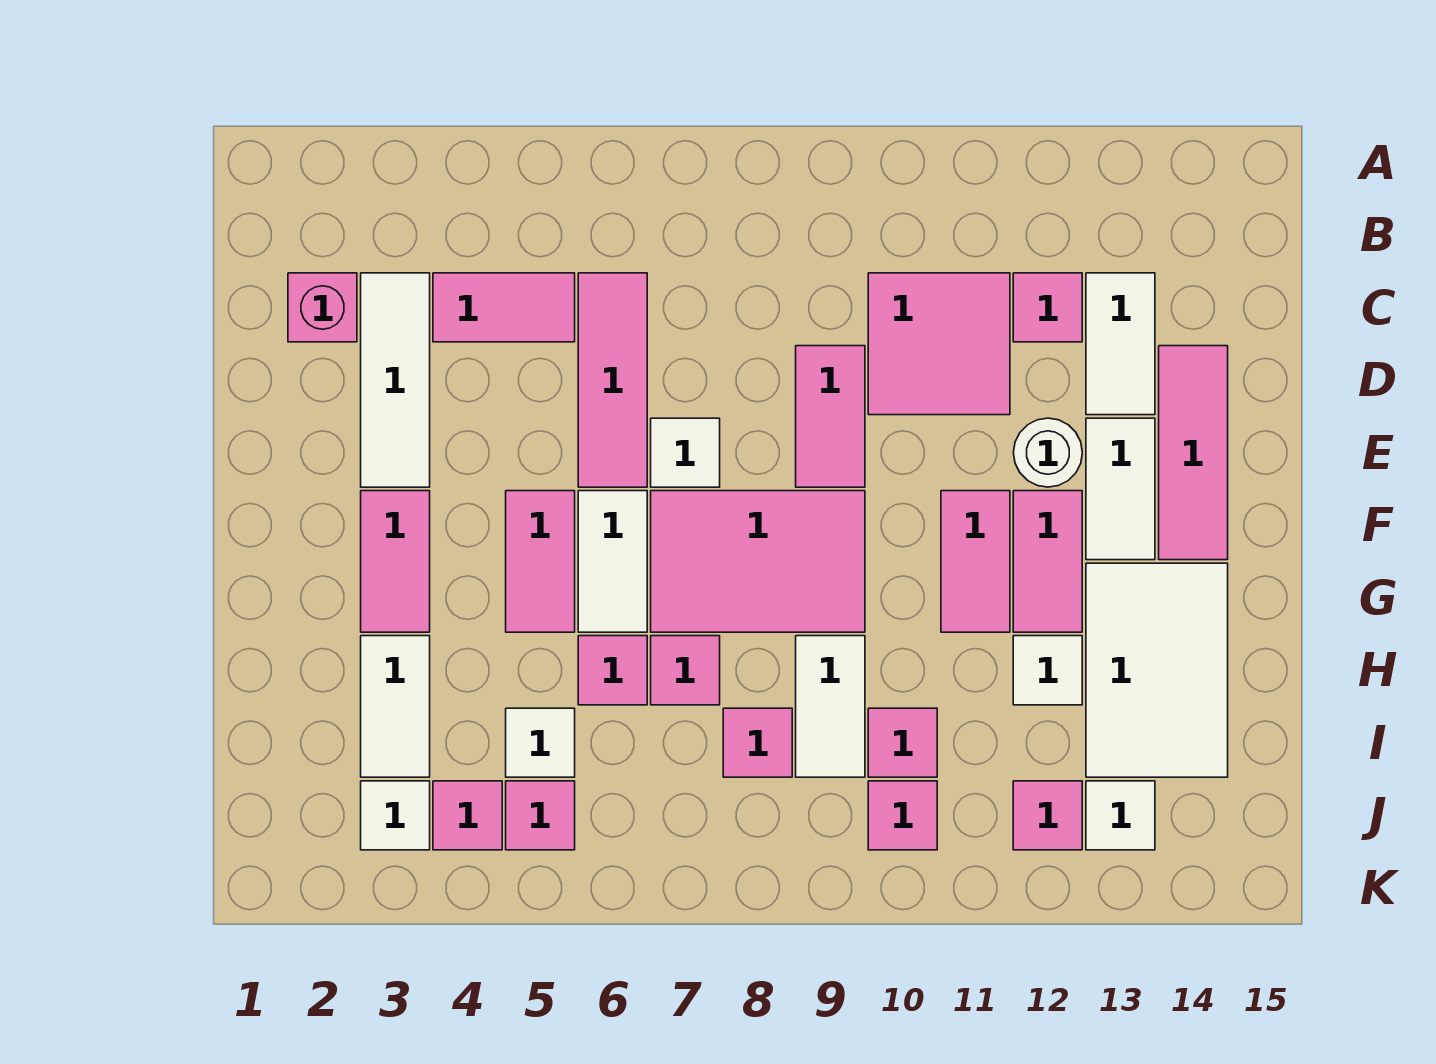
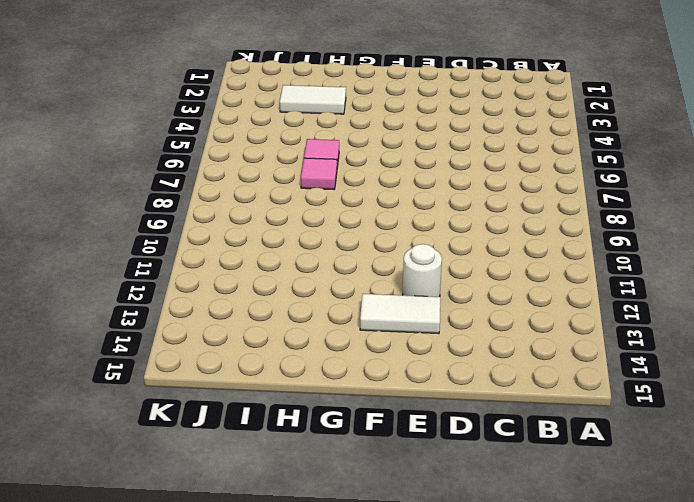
none -> pink brick C2 level 1
none -> white tile C3:E3 level 1
none -> pink tile C4:C5 level 1
none -> pink tile C6:E6 level 1

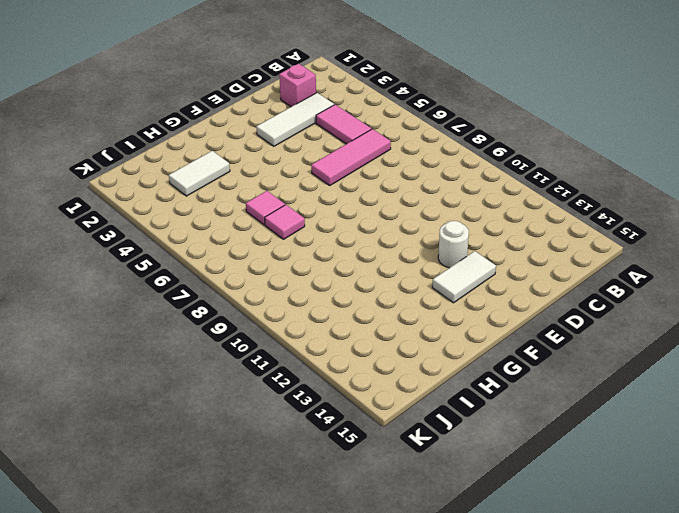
none -> pink tile C10:D11 level 1
none -> pink tile C12 level 1
none -> white tile C13:D13 level 1
none -> pink tile D9:E9 level 1

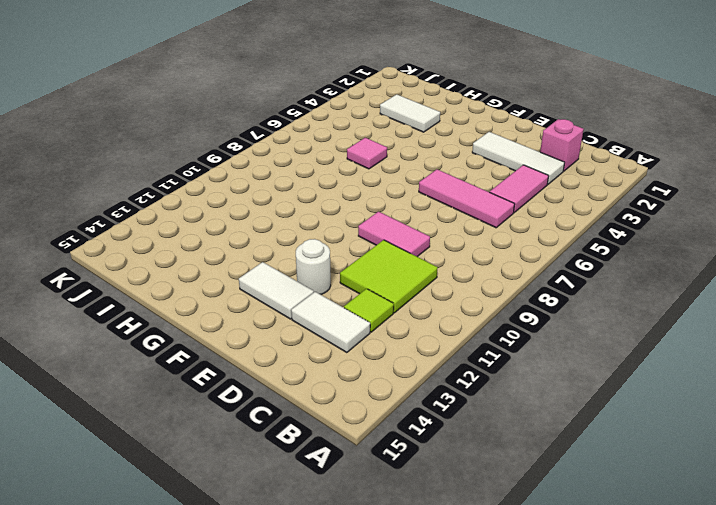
lime tile C10:D11 level 1 -> pink tile C10:D11 level 1
lime tile C12 level 1 -> pink tile C12 level 1
none -> pink tile D14:F14 level 1
none -> white tile E7 level 1
none -> pink tile F3:G3 level 1
none -> pink tile F5:G5 level 1

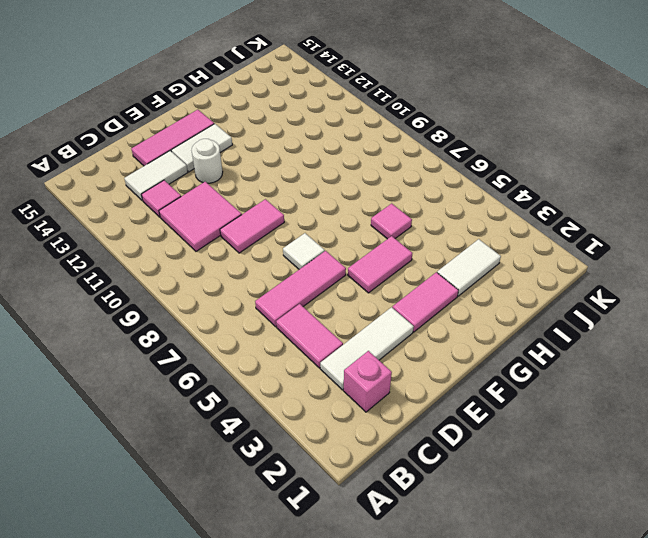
none -> white tile F6:G6 level 1
none -> pink tile F7:G9 level 1
none -> pink tile F11:G11 level 1
none -> pink tile F12:G12 level 1

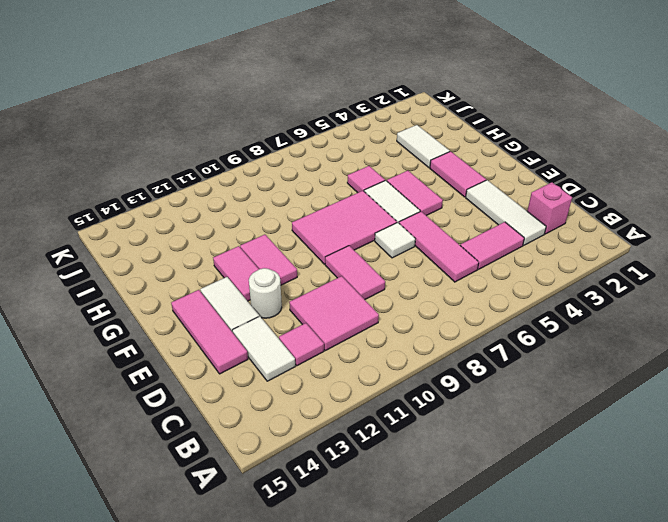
none -> white tile G13:I14 level 1
none -> pink tile H7 level 1
none -> white tile H9:I9 level 1
none -> white tile H12 level 1

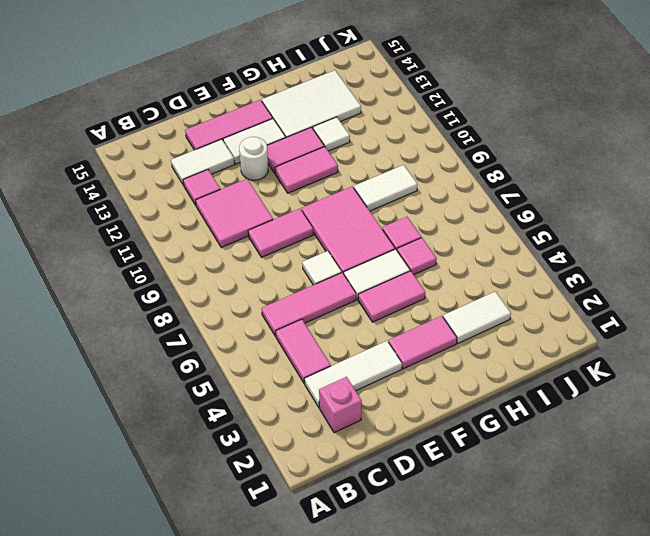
none -> white tile I5 level 1
none -> pink tile I8 level 1
none -> pink tile I10 level 1
none -> white tile J3 level 1

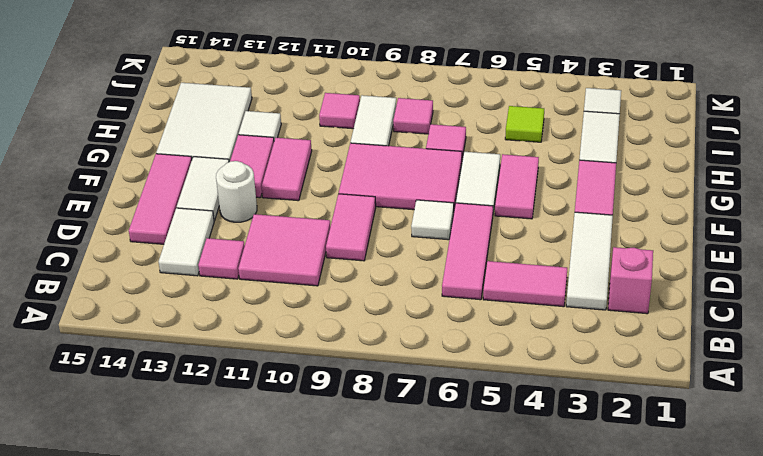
lime tile I5 level 1 -> white tile I5 level 1
none -> pink tile H6 level 1
none -> pink tile J4 level 1
none -> pink tile J5 level 1
none -> pink tile J10 level 1

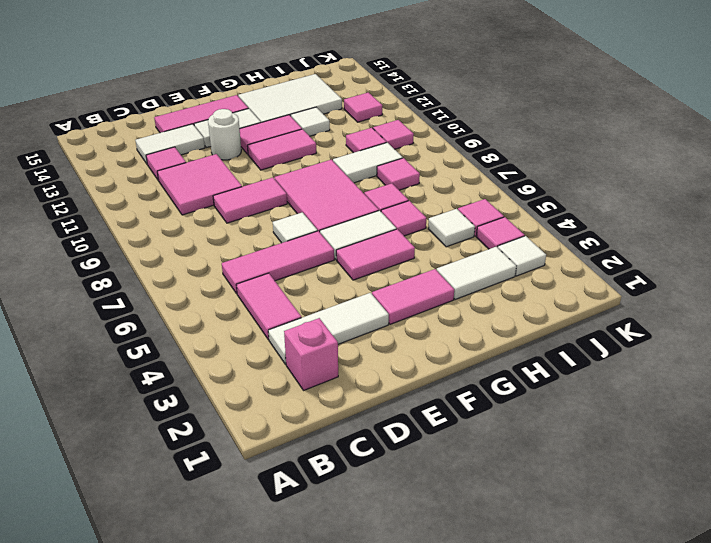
none -> white tile J13 level 1

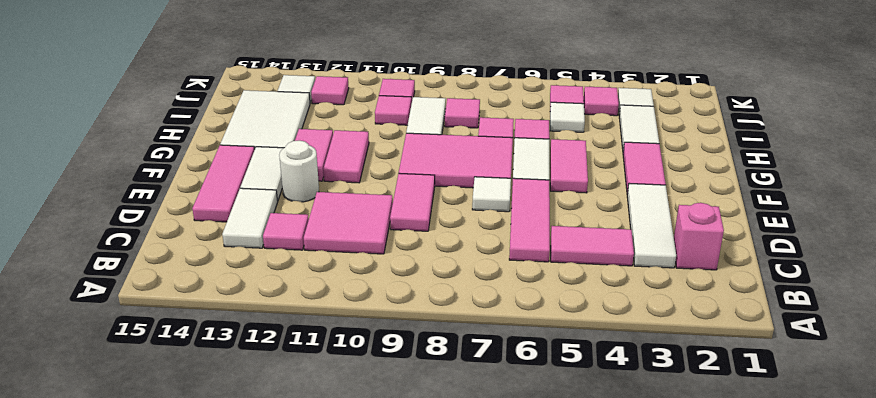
none -> white tile H12 level 1

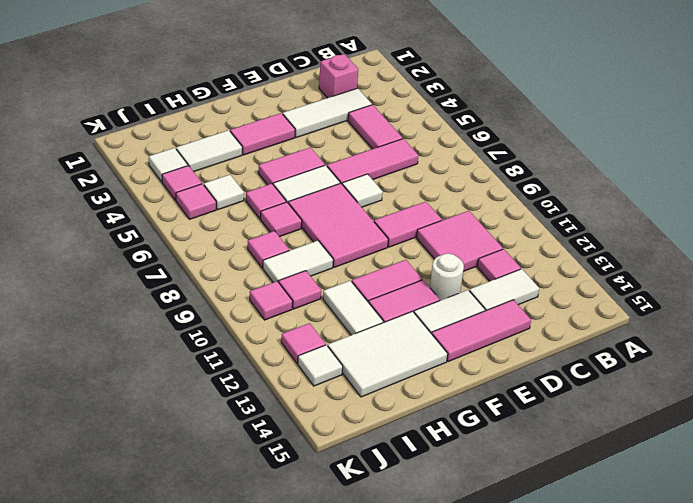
white tile H11:H12 level 1 -> white tile H12 level 1

